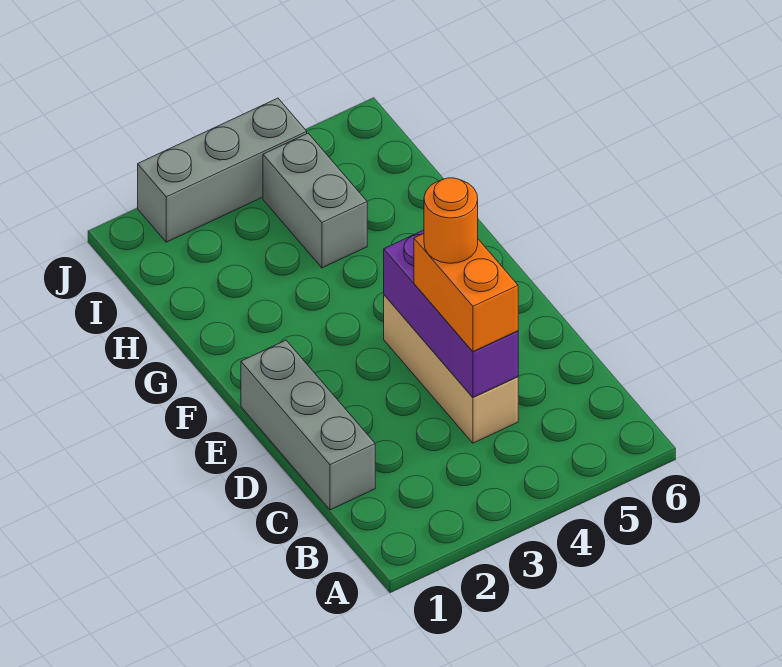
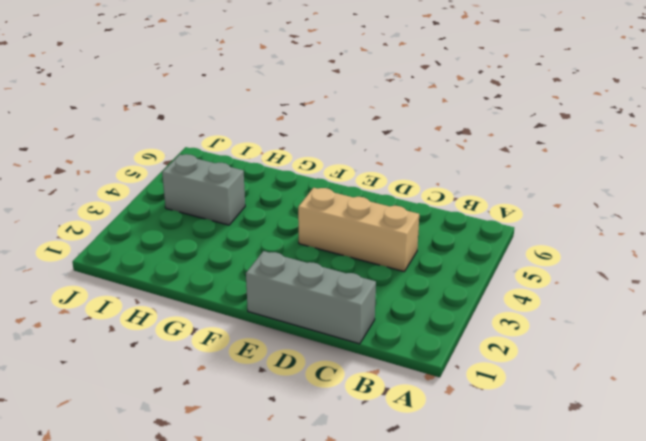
none -> grey brick J2:J4 level 1
none -> purple brick C4:E4 level 2

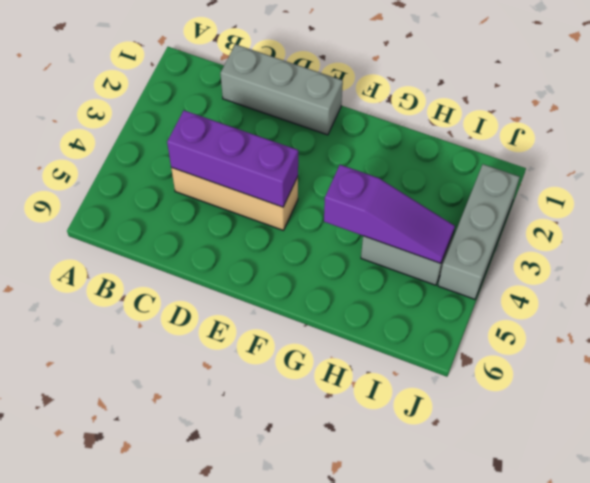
purple slope G4:I4 level 2 top G -> none
none -> orange brick C4:D4 level 3
none -> orange round brick D4 level 4

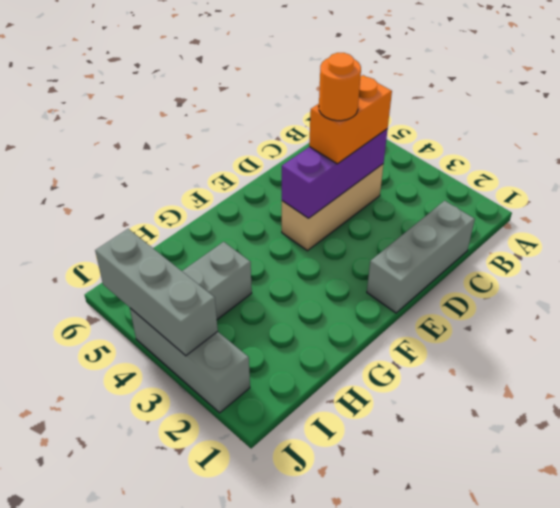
grey brick J3:J5 level 2 -> none

